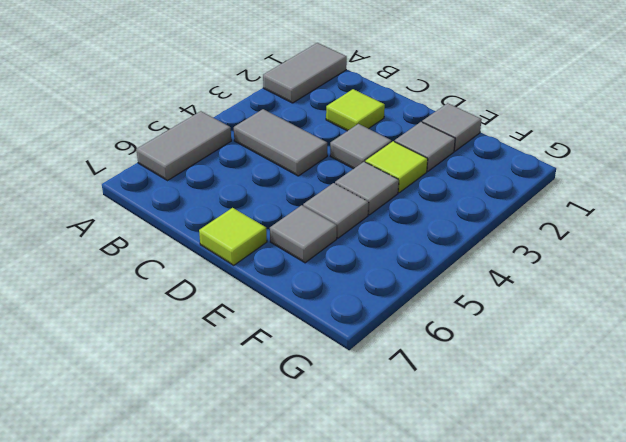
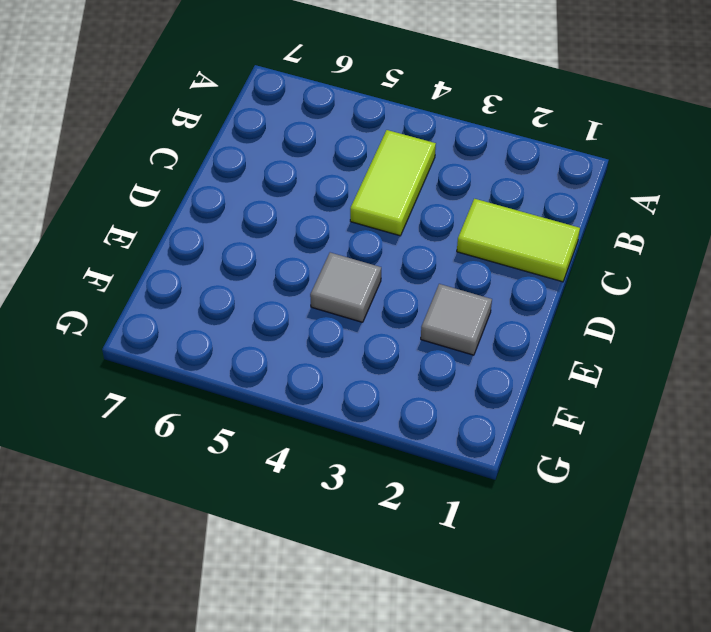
lime tile B4:C4 level 1 -> grey tile B4:C4 level 1
lime tile C1:C2 level 1 -> lime tile C2 level 1
none -> grey tile A1:A2 level 1
none -> grey tile A5:A6 level 1
none -> grey tile D3 level 1

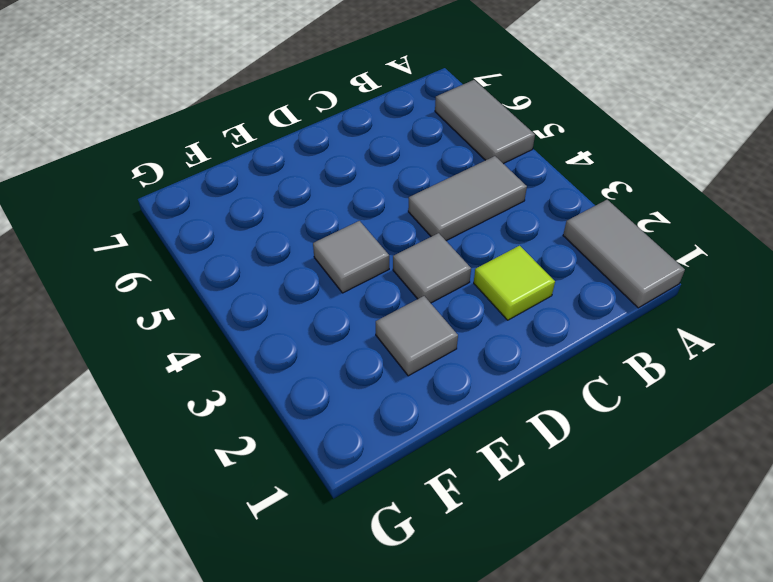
none -> lime tile D7 level 1
none -> grey tile E1 level 1
none -> lime tile E3 level 1

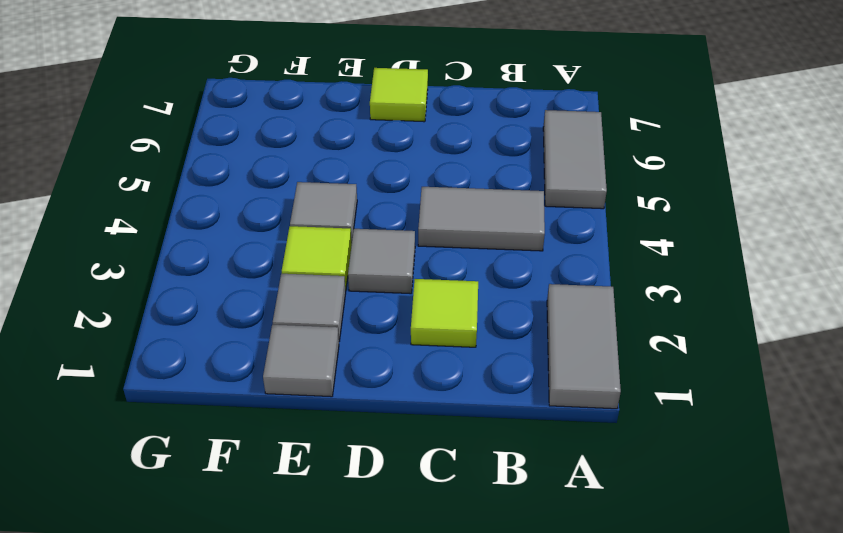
none -> grey tile E5 level 1
none -> grey tile E6 level 1

